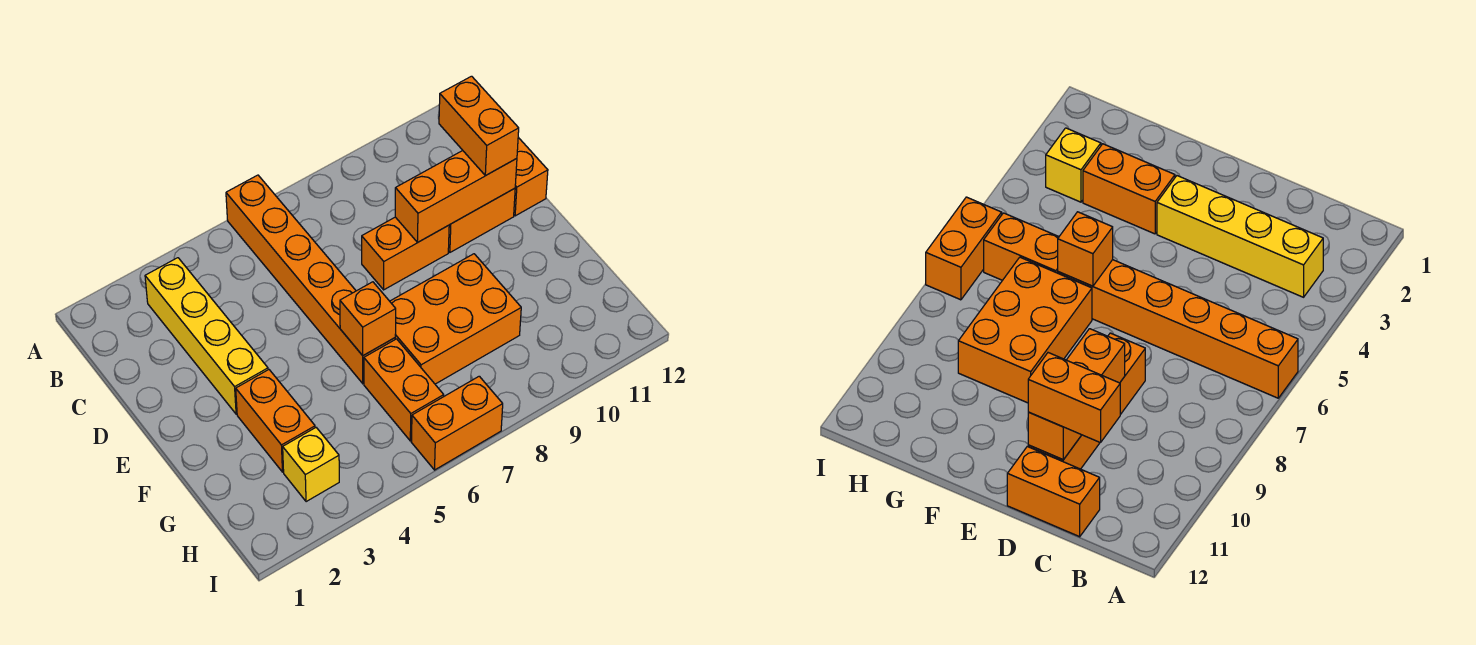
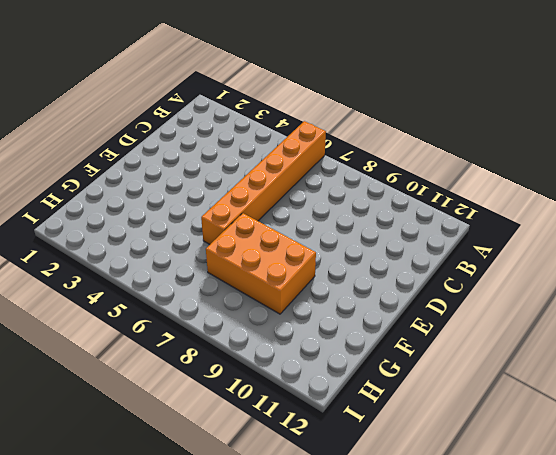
none -> yellow brick B3:E3 level 1
none -> orange brick C12:D12 level 1
none -> orange brick D8:D9 level 1

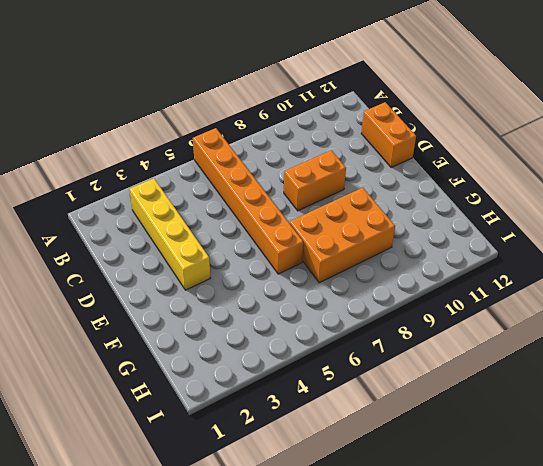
none -> orange brick D10:D11 level 1
none -> orange brick F3:G3 level 1
none -> orange brick G6:H6 level 1

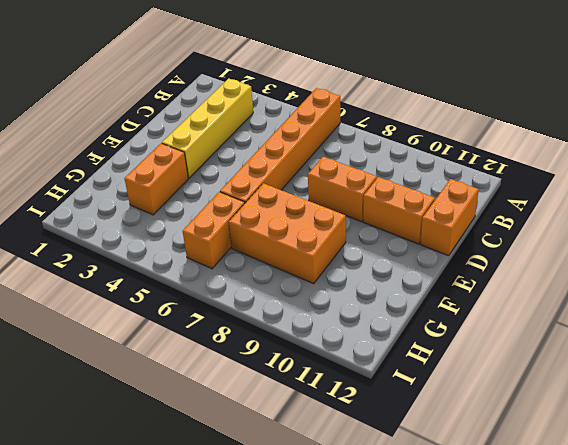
none -> yellow brick H3 level 1
none -> orange brick I6:I7 level 1
none -> orange brick D9:D11 level 2

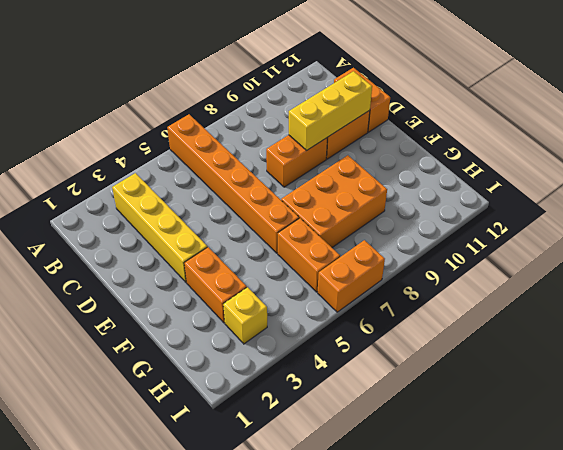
yellow brick D9:D11 level 2 -> orange brick D9:D11 level 2
none -> orange brick F6 level 2
none -> orange brick C11:D11 level 3

